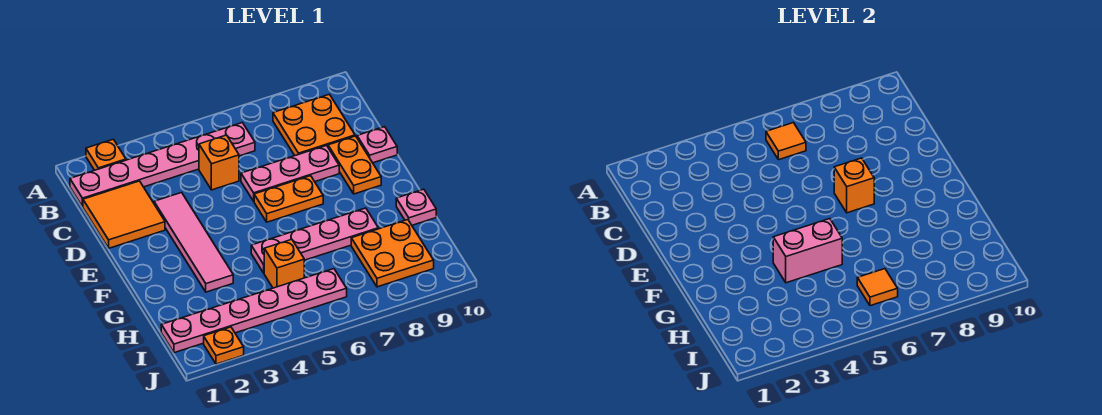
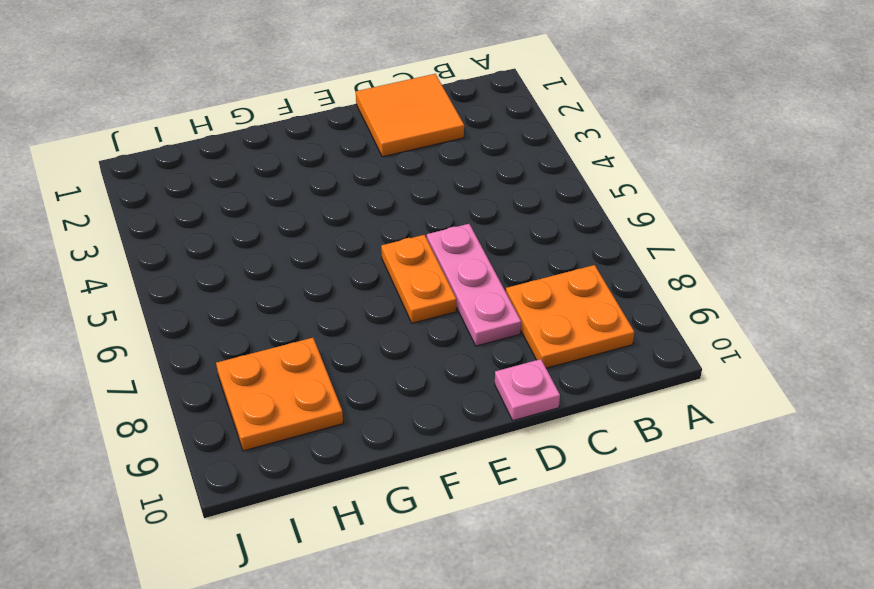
none -> orange plate A2 level 1
none -> pink plate B1:B6 level 1
none -> orange brick C5 level 1

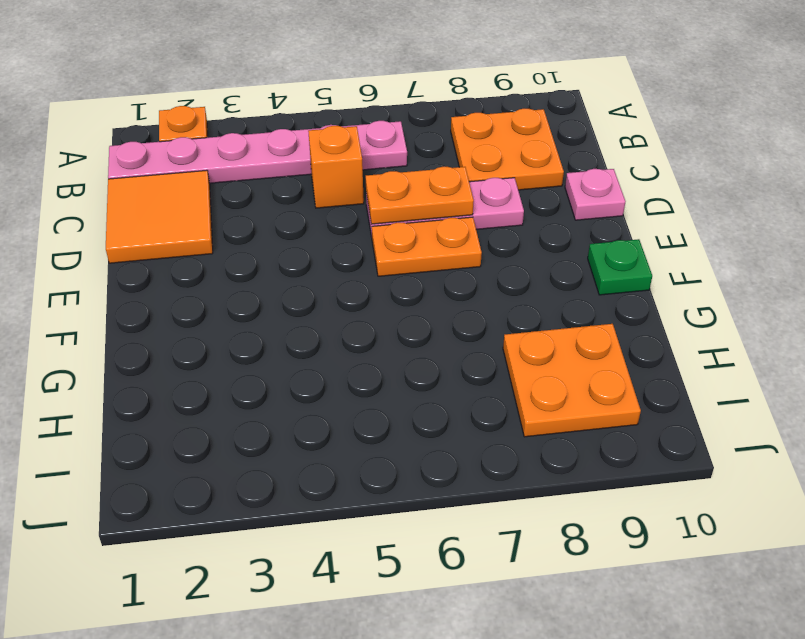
orange plate D6:D7 level 2 -> orange plate D9:E9 level 1
green plate F10 level 1 -> none
none -> pink tile D3:G3 level 1
none -> pink plate G5:G8 level 1
none -> pink plate G10 level 1

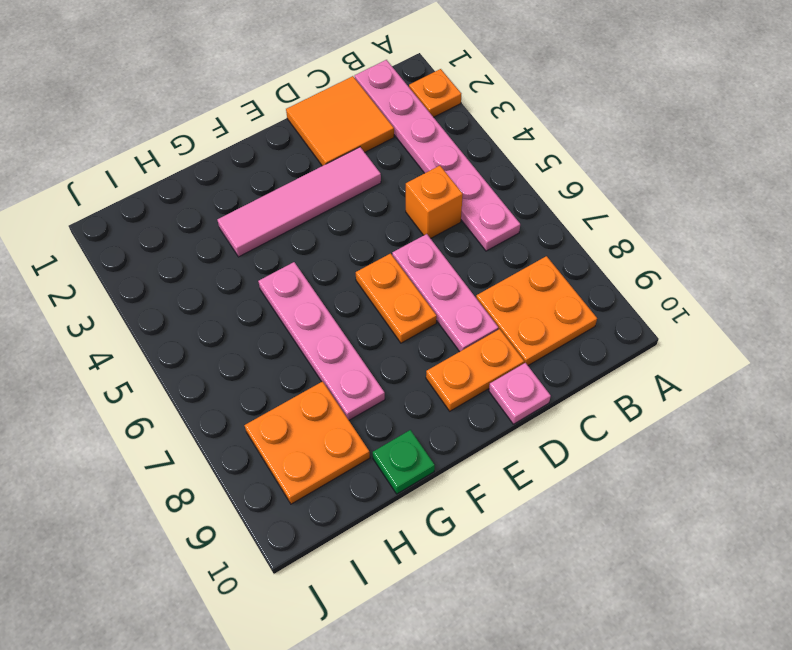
green plate G10 level 1 -> pink plate G10 level 1
none -> orange brick H5 level 1
none -> pink plate I1:I6 level 1
none -> orange plate J2 level 1

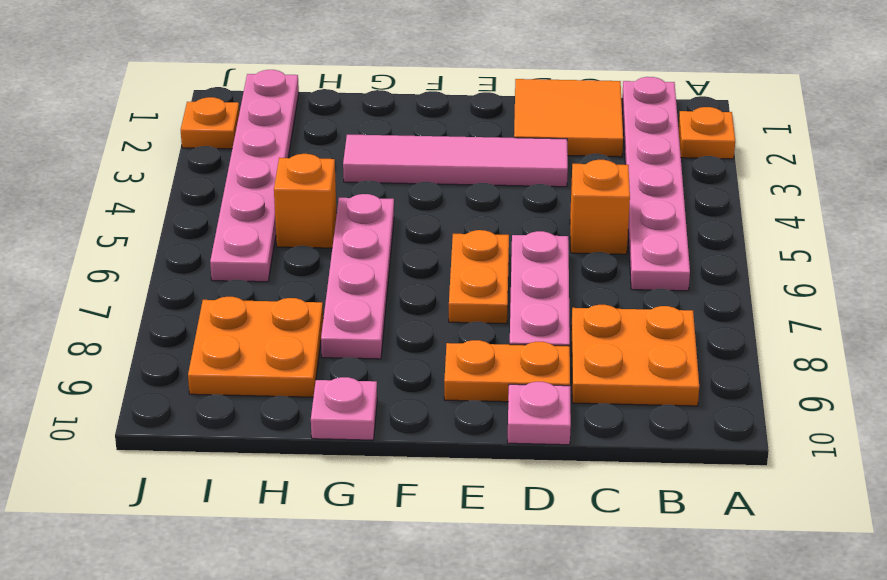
none -> orange tile B6 level 2
none -> orange brick E7 level 2
none -> pink brick G4:G5 level 2

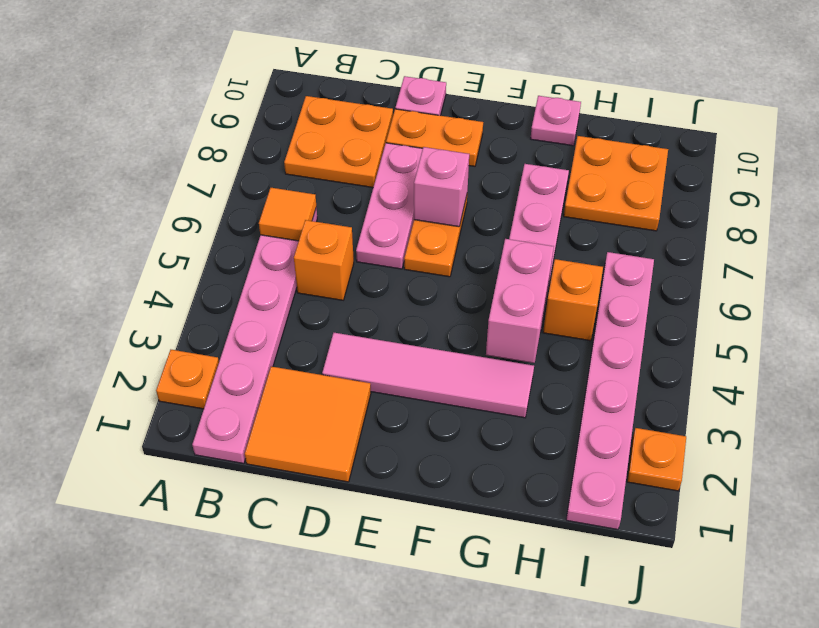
pink brick E7 level 2 -> orange brick E7 level 2
none -> orange tile I6 level 2

